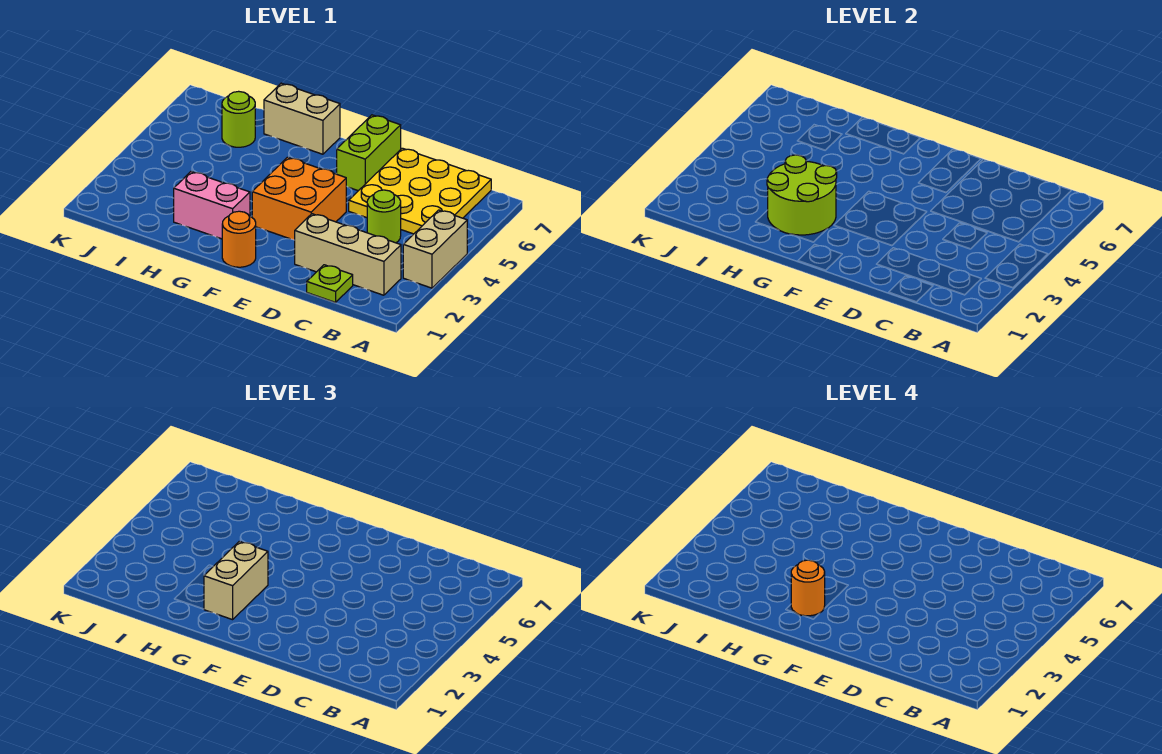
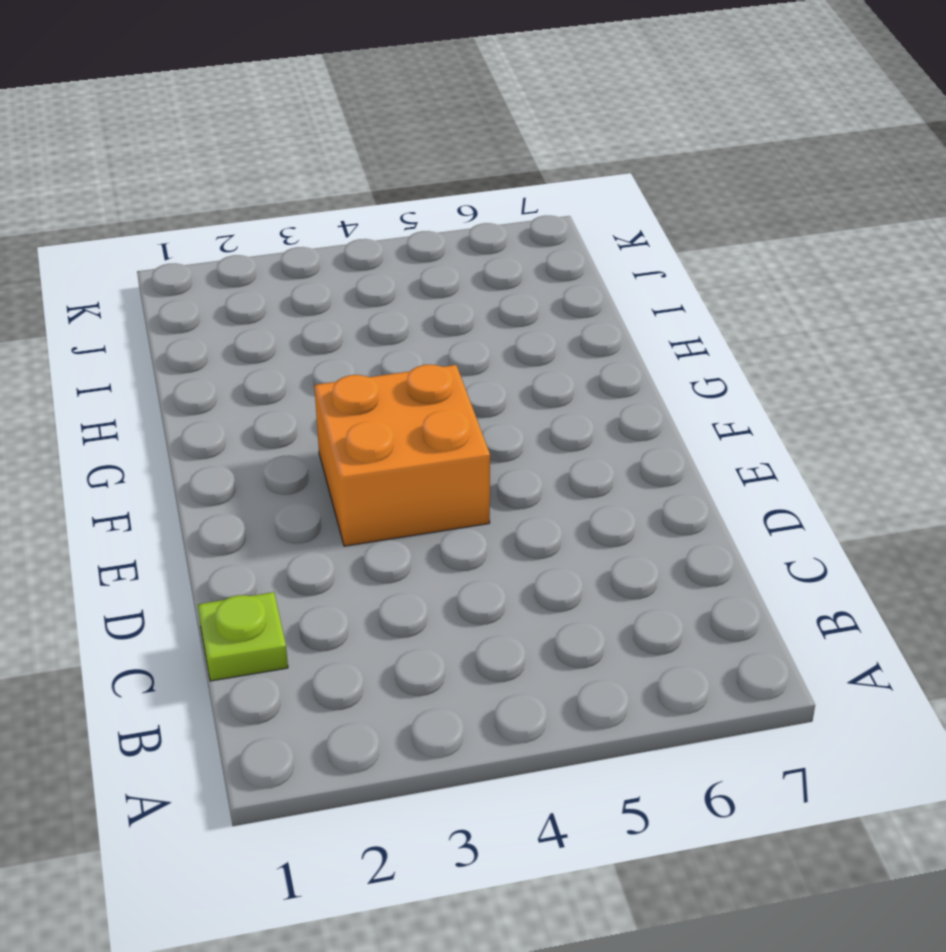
none -> tan brick A3:A4 level 1
none -> tan brick B2:D2 level 1
none -> yellow plate B5:D7 level 1

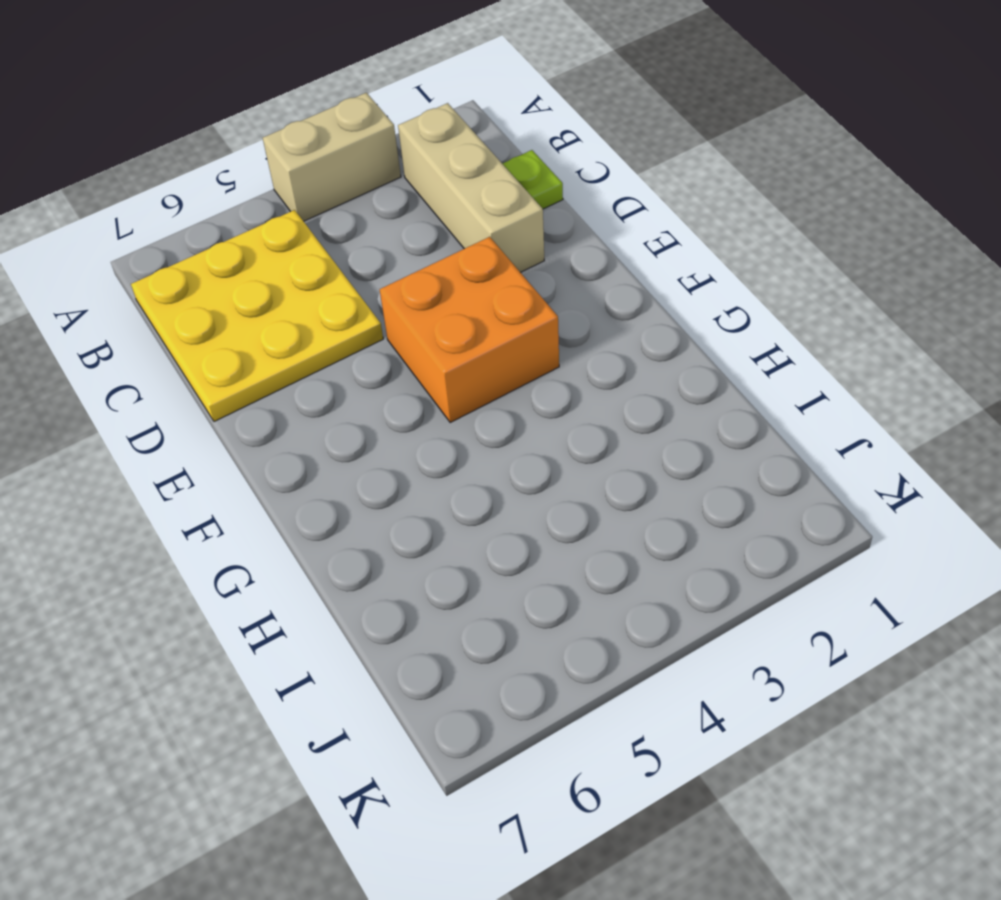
none -> lime round brick C4 level 1
none -> lime brick E6:E7 level 1
none -> orange round brick F1 level 1

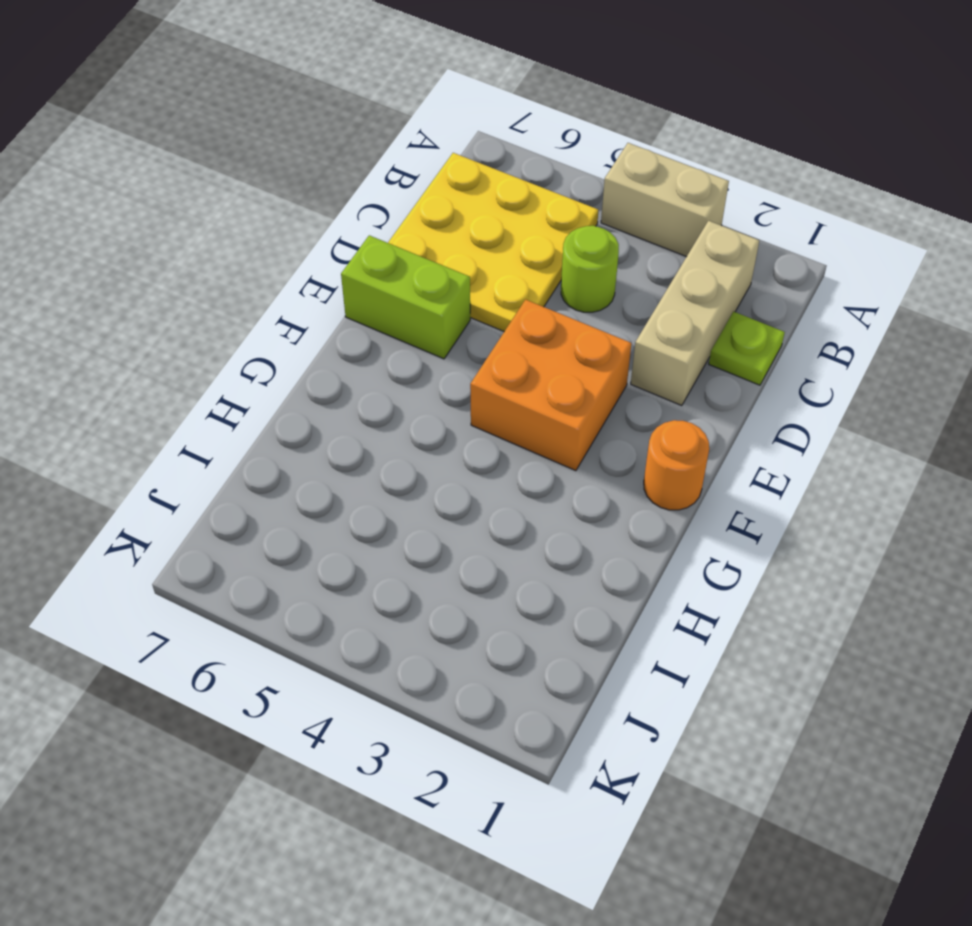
none -> pink brick G2:H2 level 1
none -> tan brick G7:H7 level 1
none -> lime round brick I6 level 1

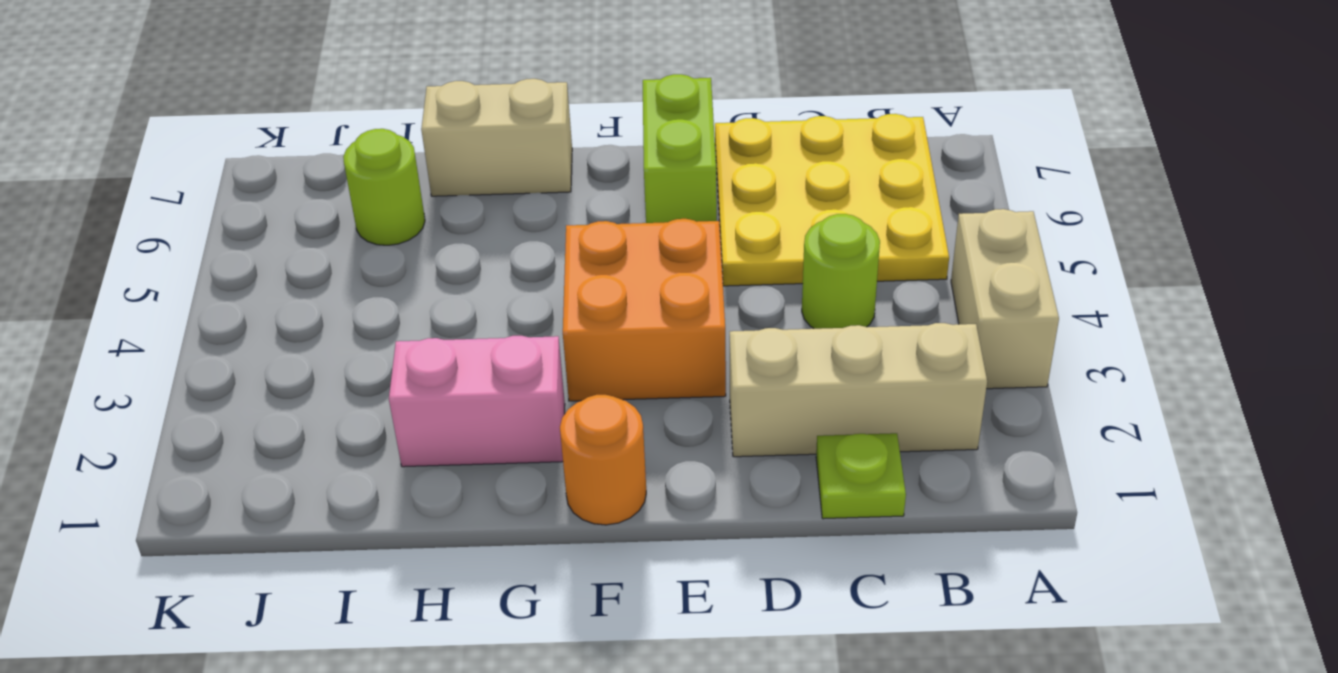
none -> lime round brick G2:H3 level 2
none -> tan brick G2:G3 level 3
none -> orange round brick G2 level 4

